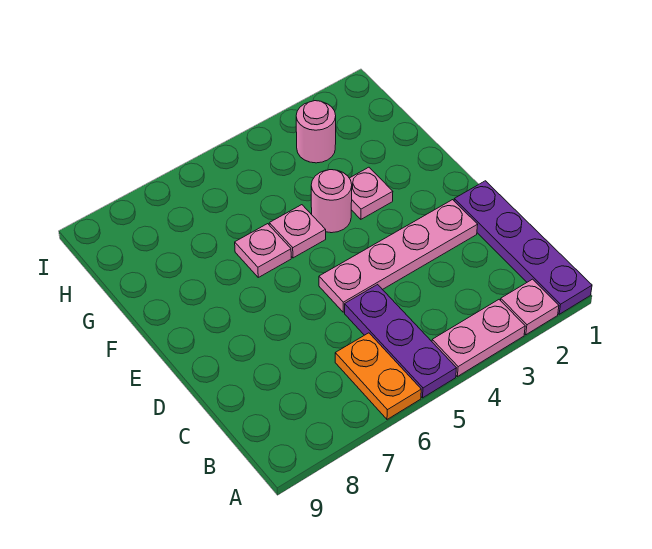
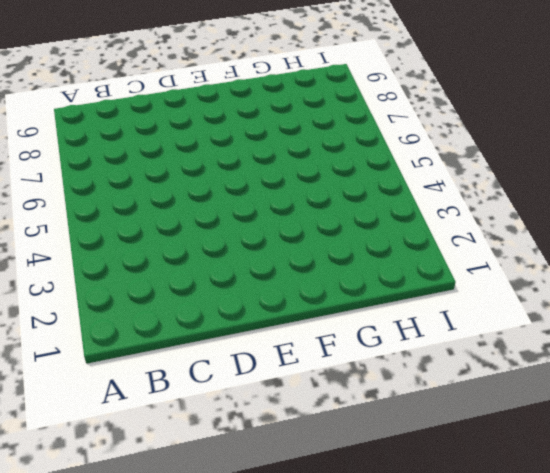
none -> purple plate A1:D1 level 1
none -> pink plate A2 level 1

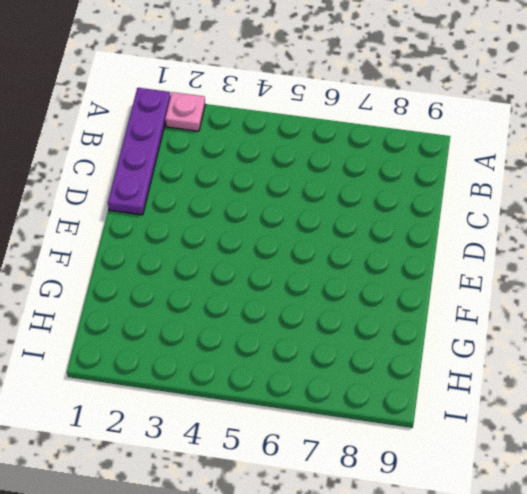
none -> pink plate A3:A4 level 1
none -> purple plate A5:C5 level 1

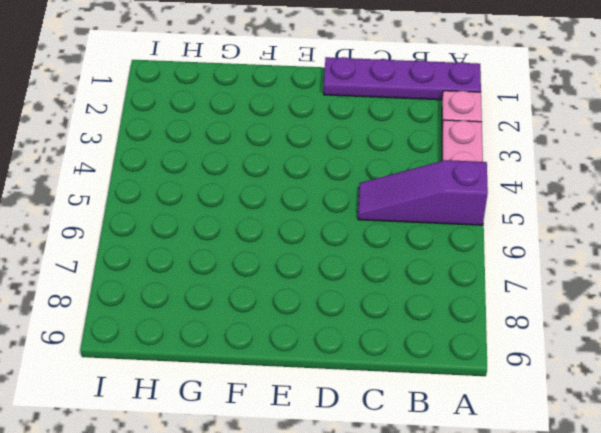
purple slope A5:C5 level 1 top A -> purple plate A5:C5 level 1
none -> orange plate A6:B6 level 1
none -> pink plate D2:D5 level 1

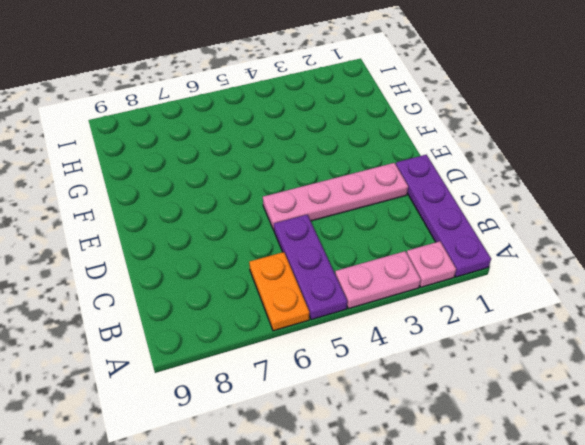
none -> pink plate F3 level 1
none -> pink round brick F4 level 1

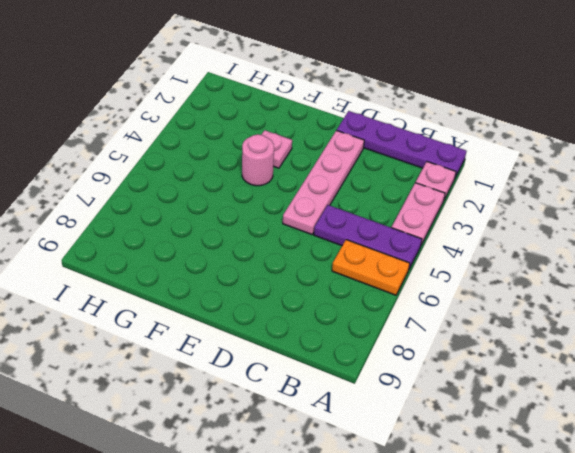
none -> pink plate F5 level 1
none -> pink plate F6 level 1

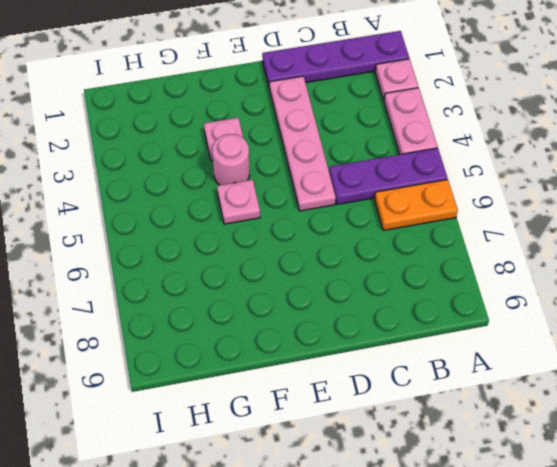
none -> pink plate F6 level 1
none -> pink round brick H3 level 1

